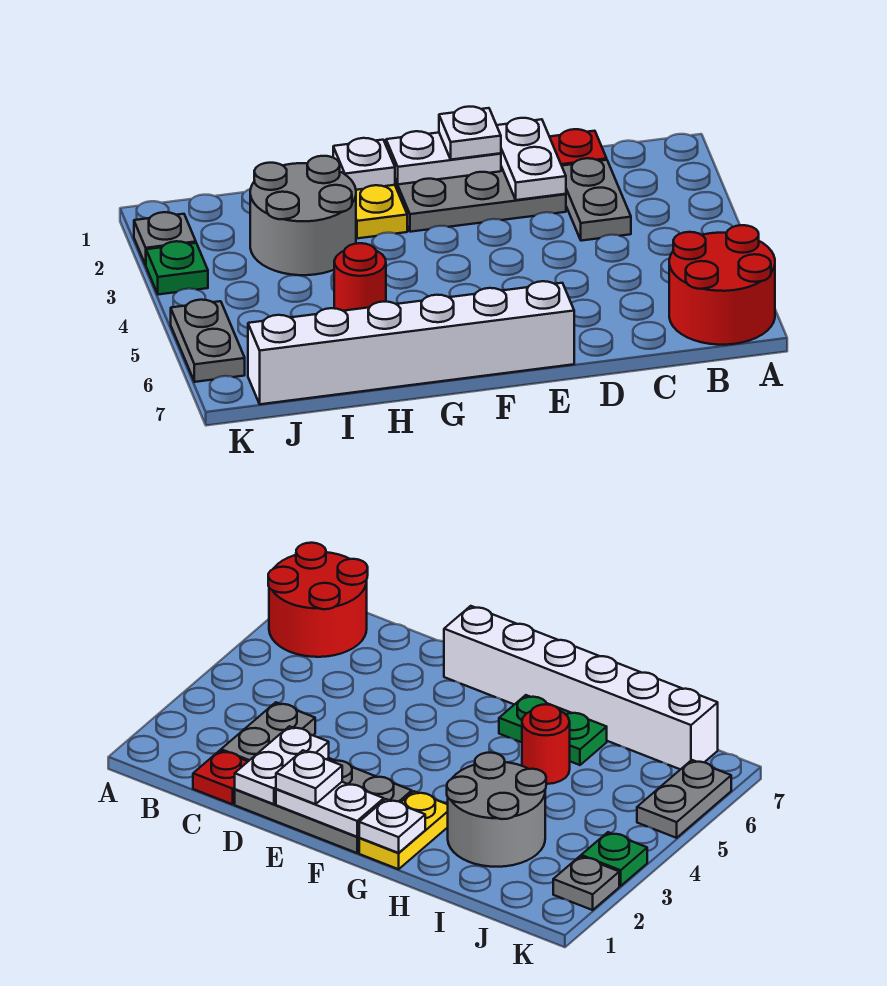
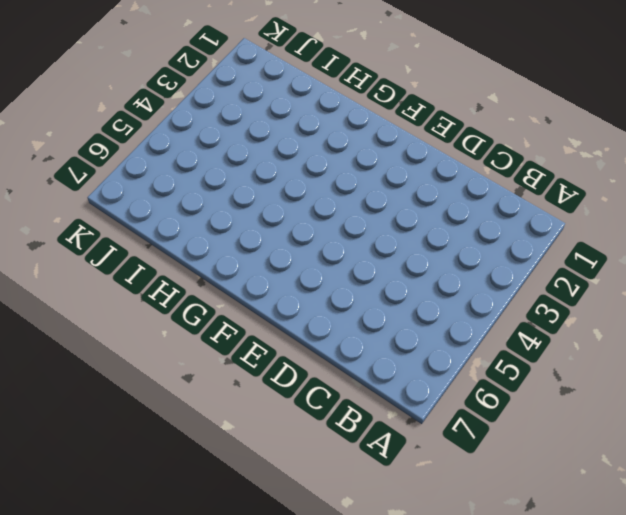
none -> red round brick A6:B7 level 1
none -> red plate C1 level 1
none -> grey plate C2:C3 level 1

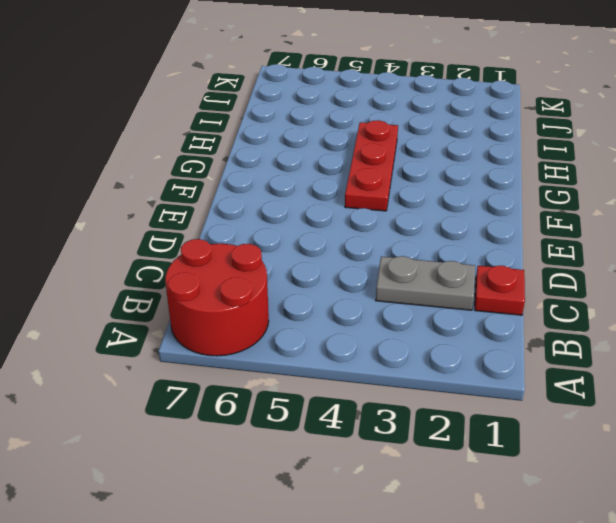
red plate F4:H4 level 1 -> none
none -> grey plate D1:F2 level 1
none -> white brick E7:J7 level 1
none -> yellow plate G1:G2 level 1

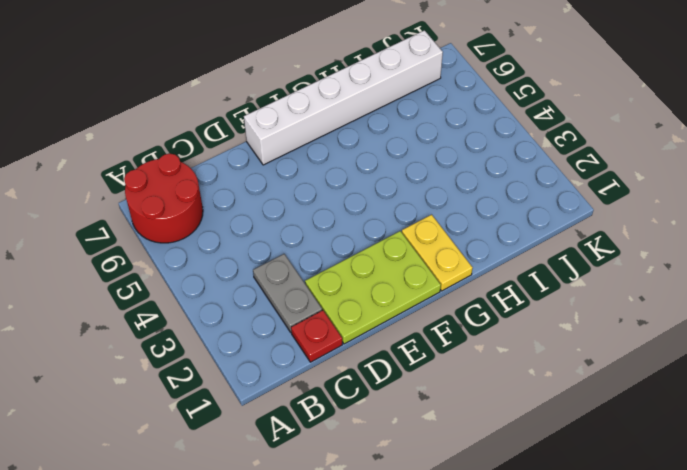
lime plate D1:F2 level 1 -> grey plate D1:F2 level 1
none -> green plate G6:H6 level 1
none -> grey round brick H2:I3 level 1
none -> red round brick H5 level 1

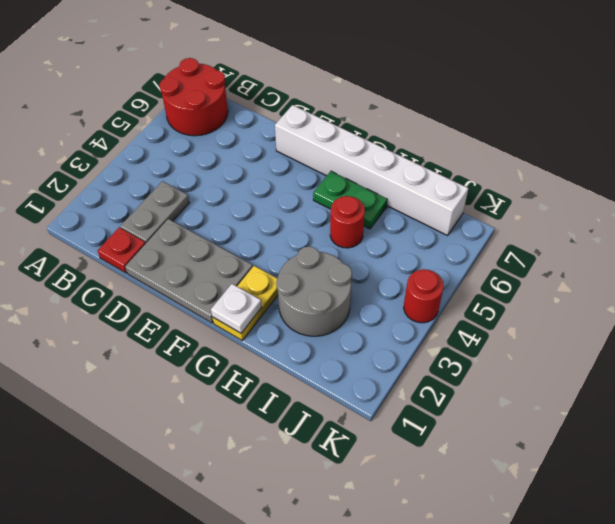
red round brick K4 level 1 -> none
none -> grey plate K2 level 1
none -> green plate K3 level 1
none -> grey plate K5:K6 level 1

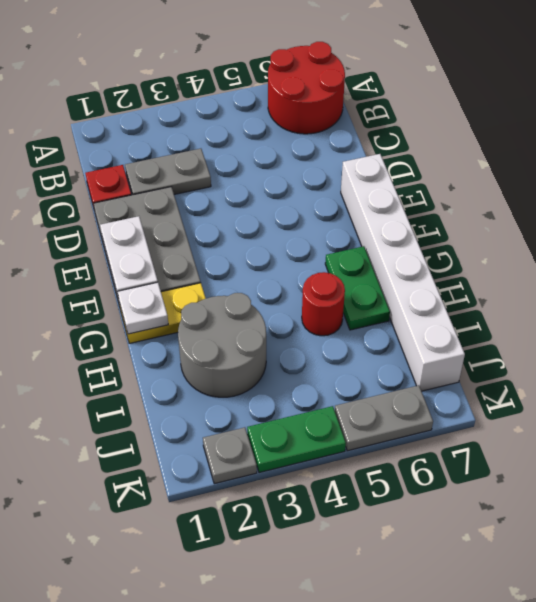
green plate K3:K4 level 1 -> green plate K3 level 1
none -> white plate D1:D2 level 2
none -> white plate E1 level 3

